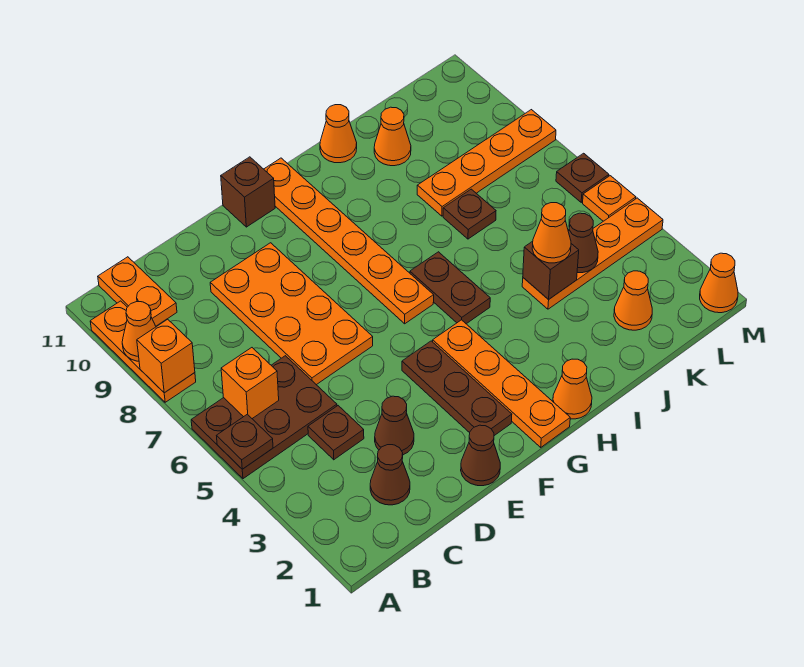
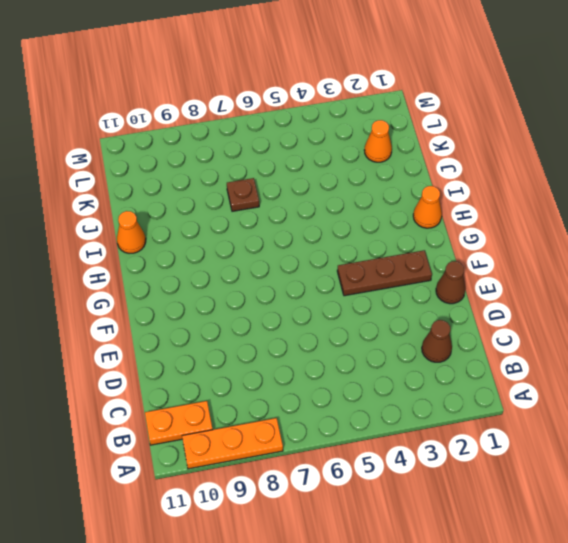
none -> brown plate A5:C6 level 1
none -> brown plate C4 level 1
none -> brown cone D3 level 1
none -> orange plate D6:E9 level 1

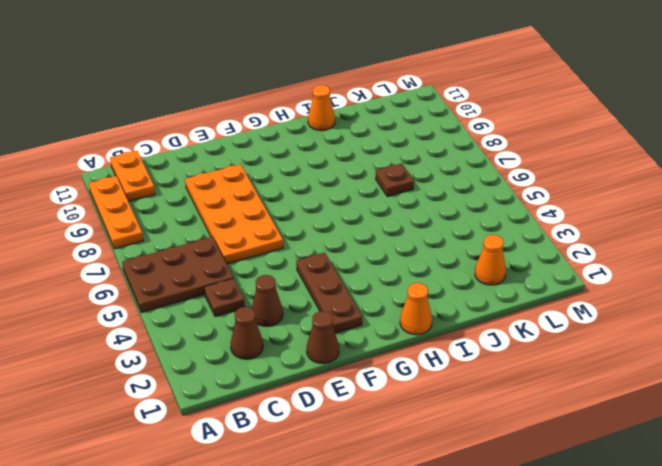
none -> brown brick F11 level 1
none -> orange plate G1:G4 level 1
none -> orange plate G6:G11 level 1
none -> brown plate H5:H6 level 1

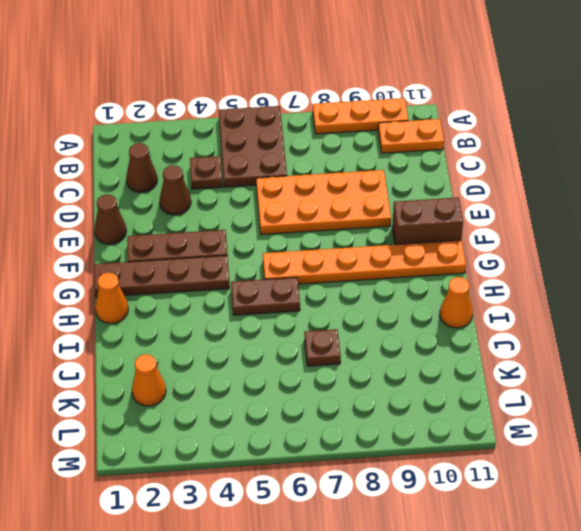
brown brick F10:F11 level 1 -> brown brick F11 level 1
brown plate G1:G4 level 1 -> orange plate G1:G4 level 1
none -> orange plate J4:M4 level 1
none -> orange plate J8:M8 level 1
none -> orange cone J10 level 1
none -> orange cone M1 level 1

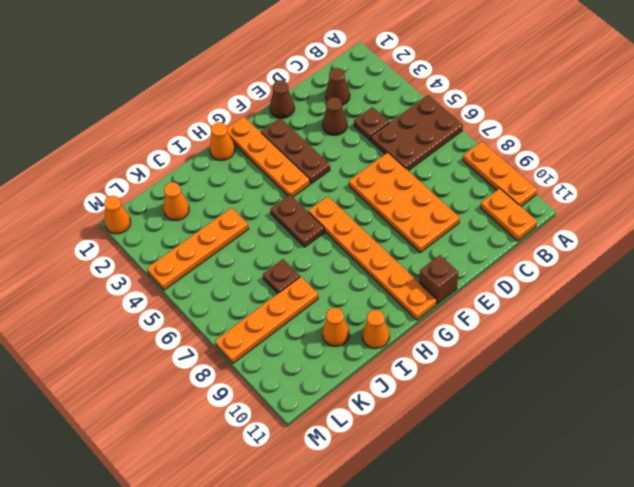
none -> orange plate M5 level 1
none -> brown plate M6 level 1
none -> brown plate A5 level 2
none -> orange brick A8 level 2

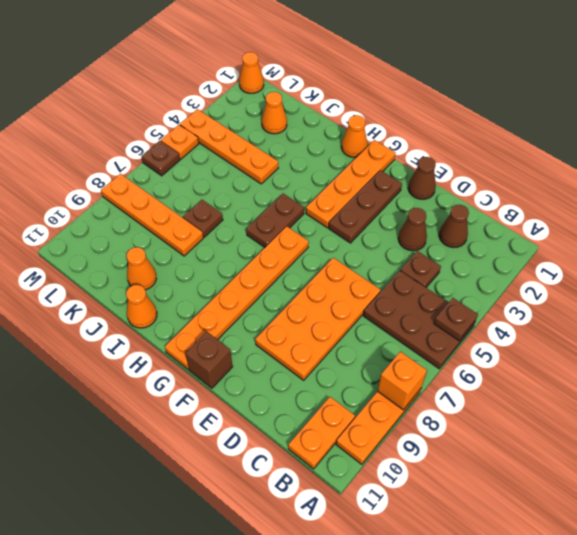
none -> orange cone A9 level 2
none -> orange brick B6 level 2
none -> brown brick J4 level 2
none -> brown cone K4 level 2

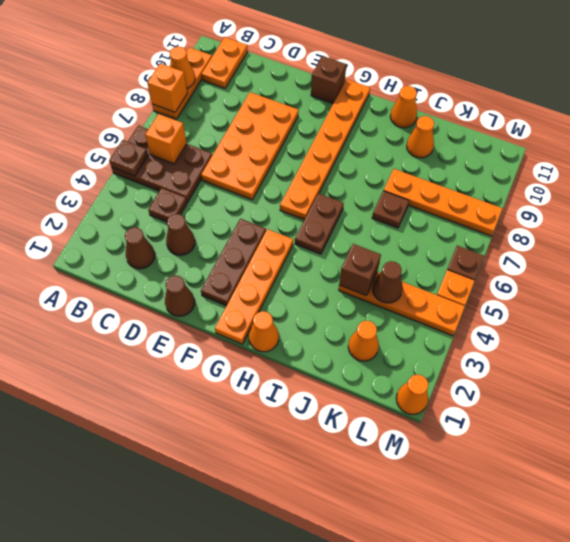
none -> orange cone J4 level 3

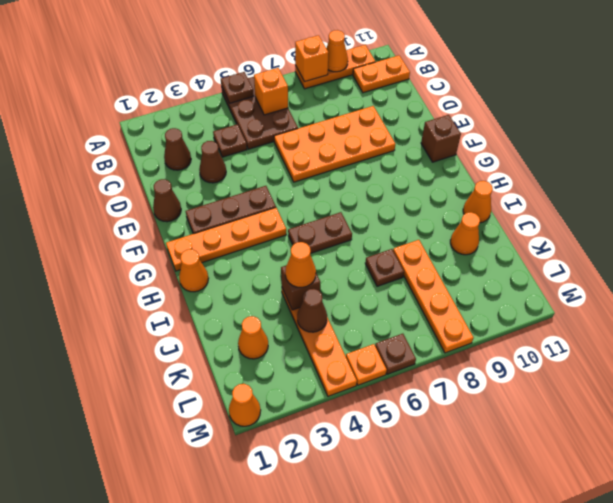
none -> orange plate G6:G11 level 1

